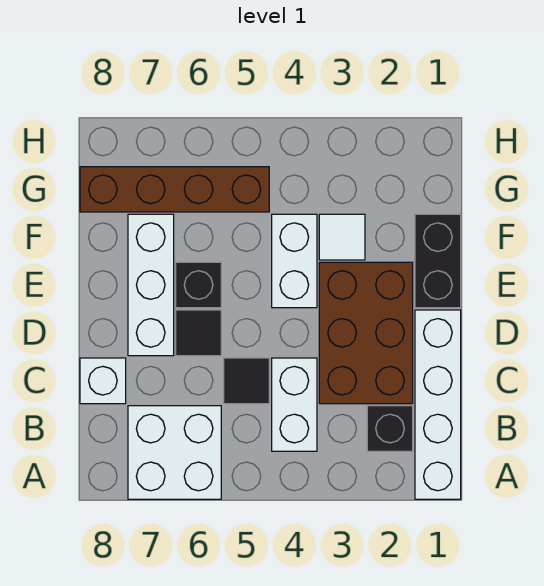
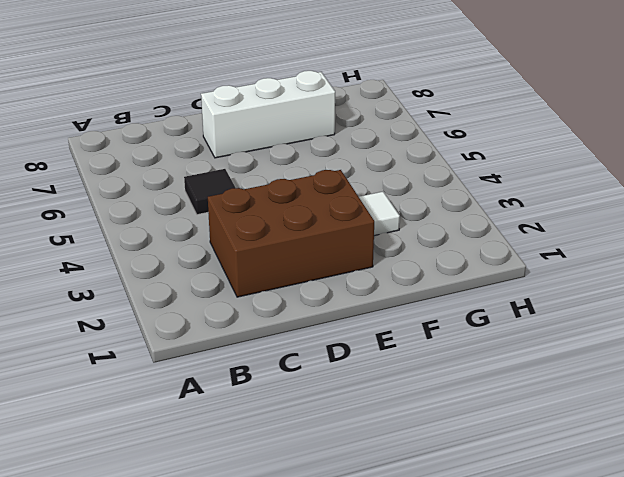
none -> white brick A1:D1 level 1
none -> white brick A6:B7 level 1
none -> black brick B2 level 1

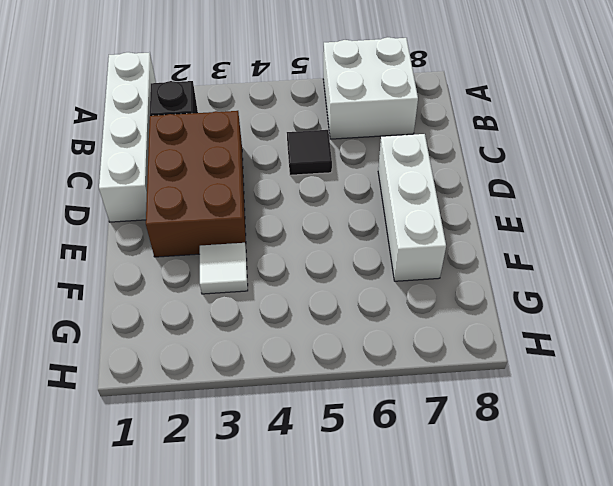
none -> white brick B4:C4 level 1
none -> white brick C8 level 1
none -> black tile D6 level 1

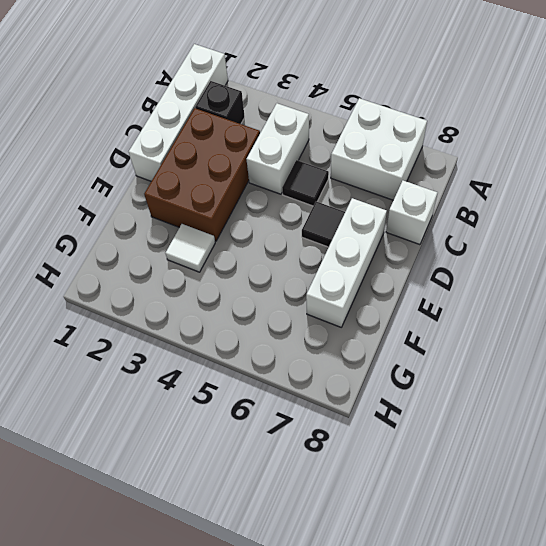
none -> black brick E1:F1 level 1
none -> white brick E4:F4 level 1
none -> black brick E6 level 1

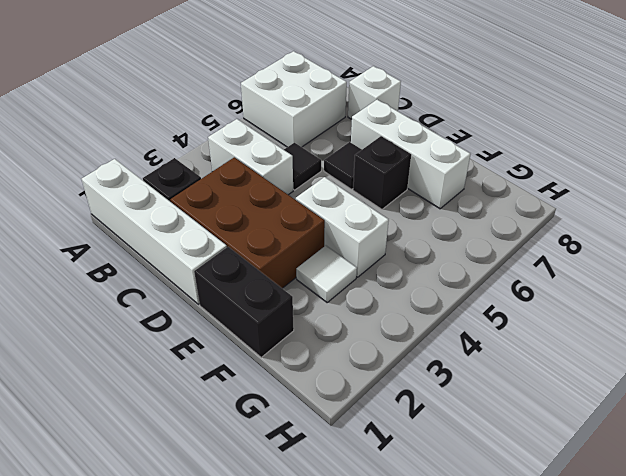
none -> brown brick G5:G8 level 1

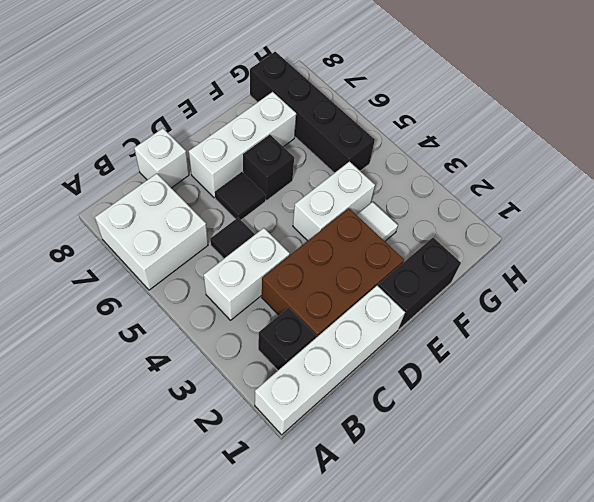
black brick G5:G8 level 1 -> brown brick G5:G8 level 1

